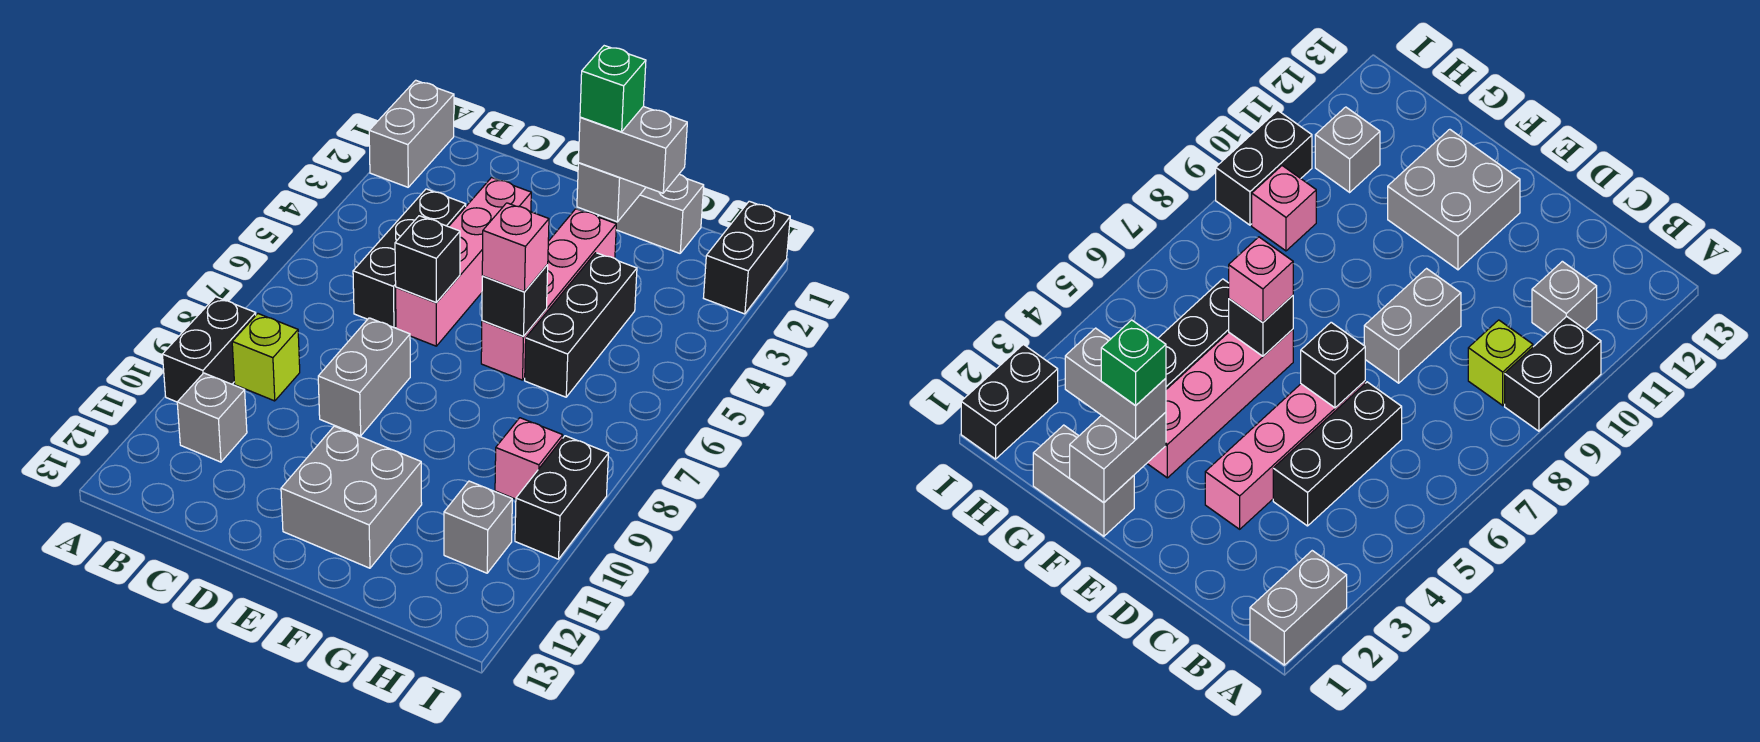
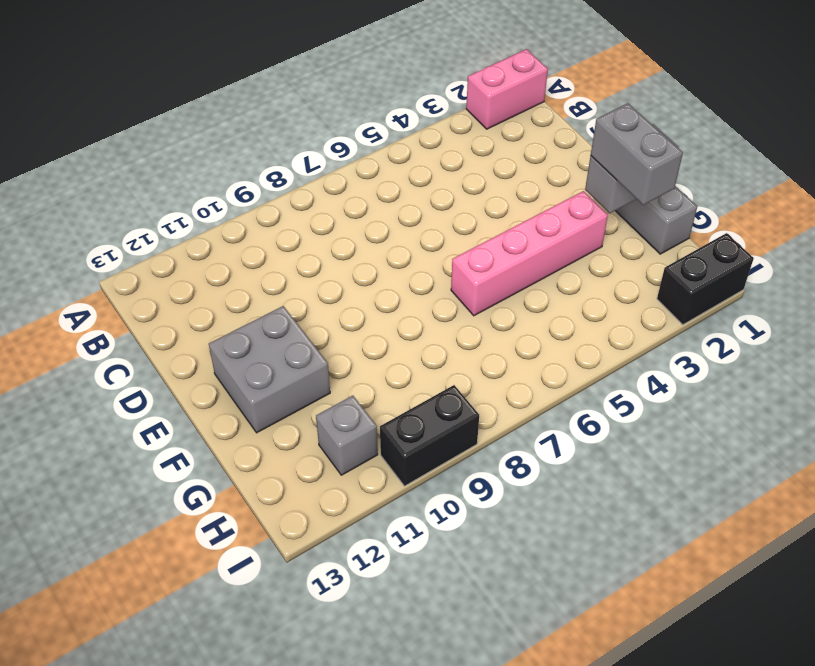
pink brick A1:A2 level 1 -> grey brick A1:A2 level 1
none -> black brick A9:A10 level 1
none -> lime brick B9 level 1
none -> grey brick B11 level 1

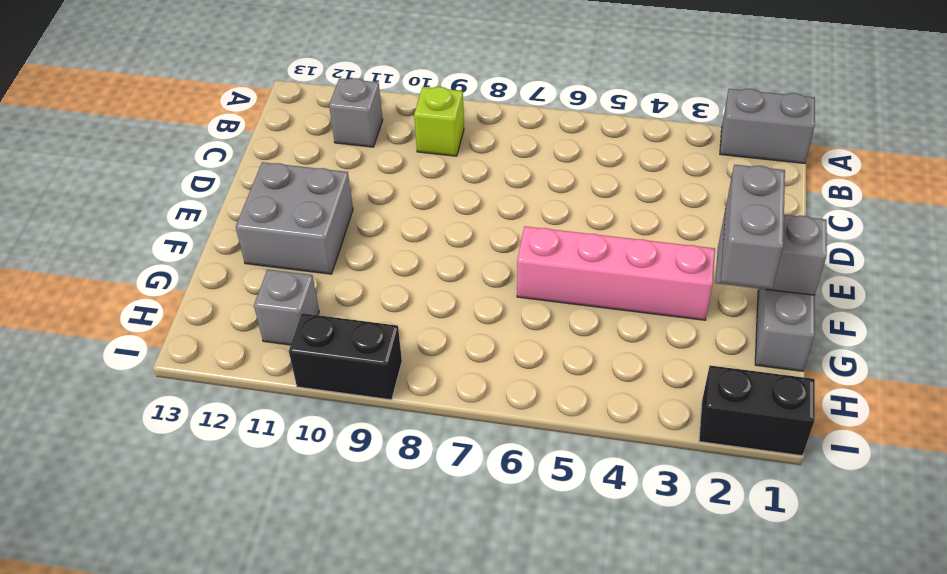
none -> black brick A9:A10 level 1
none -> black brick C4:C6 level 1
none -> pink brick D3:D6 level 1

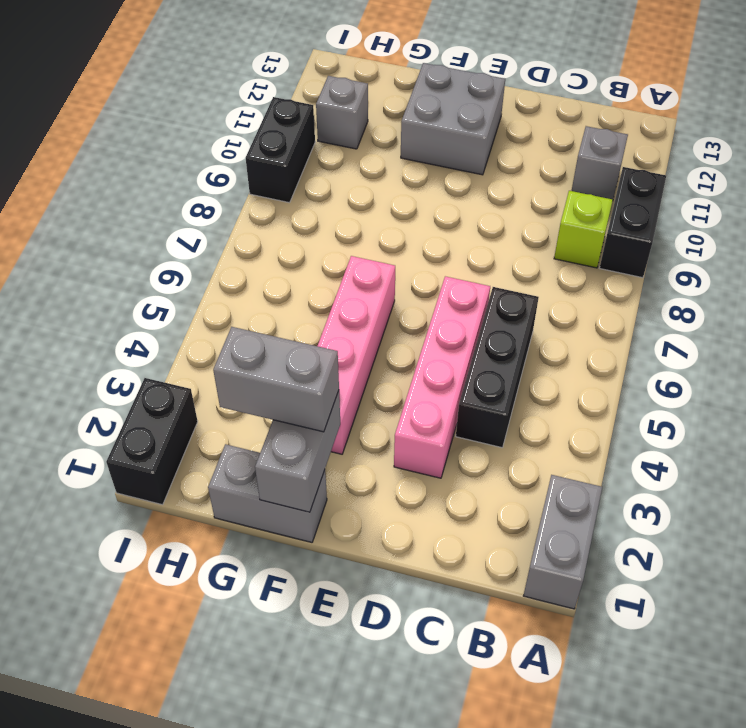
none -> grey brick D8:D9 level 1
none -> black brick G4:G6 level 1
none -> pink brick H9 level 1

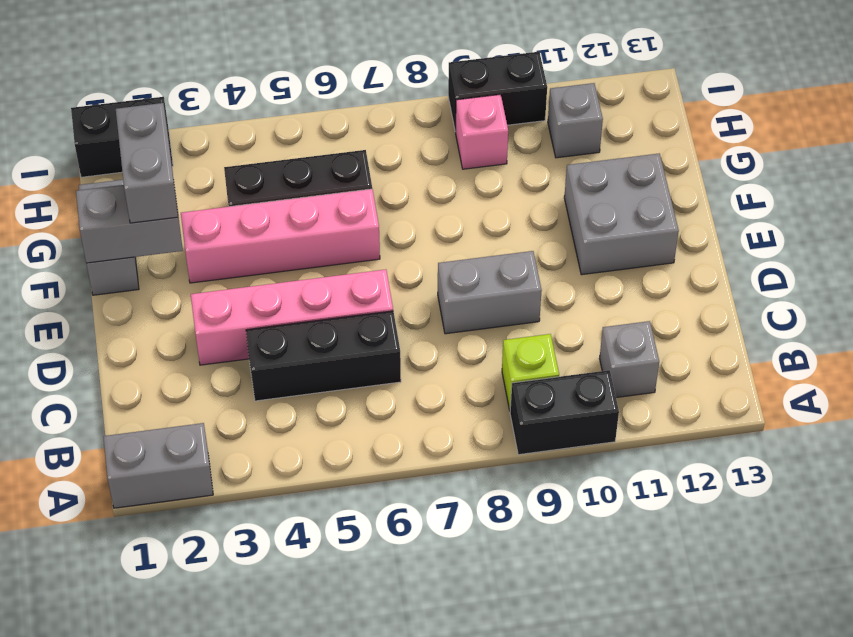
none -> black brick D6 level 2
none -> black brick F6 level 2
none -> pink brick F6 level 3

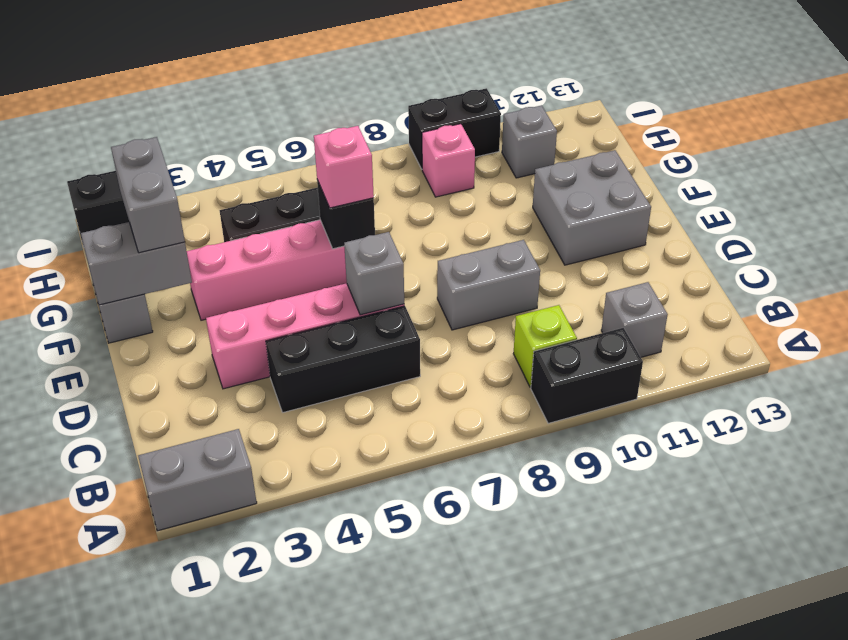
grey brick D6 level 2 -> black brick D6 level 2
none -> green brick F2 level 4

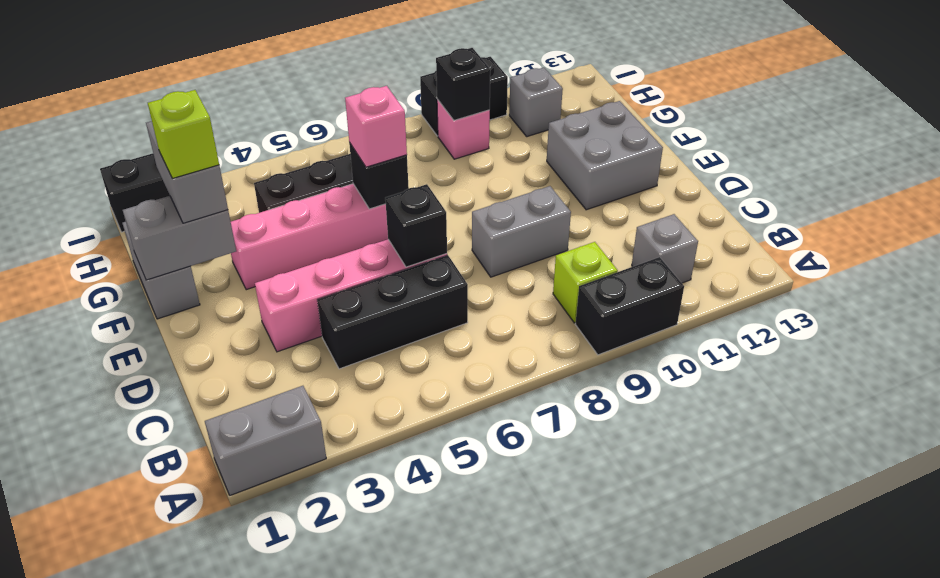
lime brick F2 level 4 -> green brick F2 level 4
black brick H9 level 2 -> none

